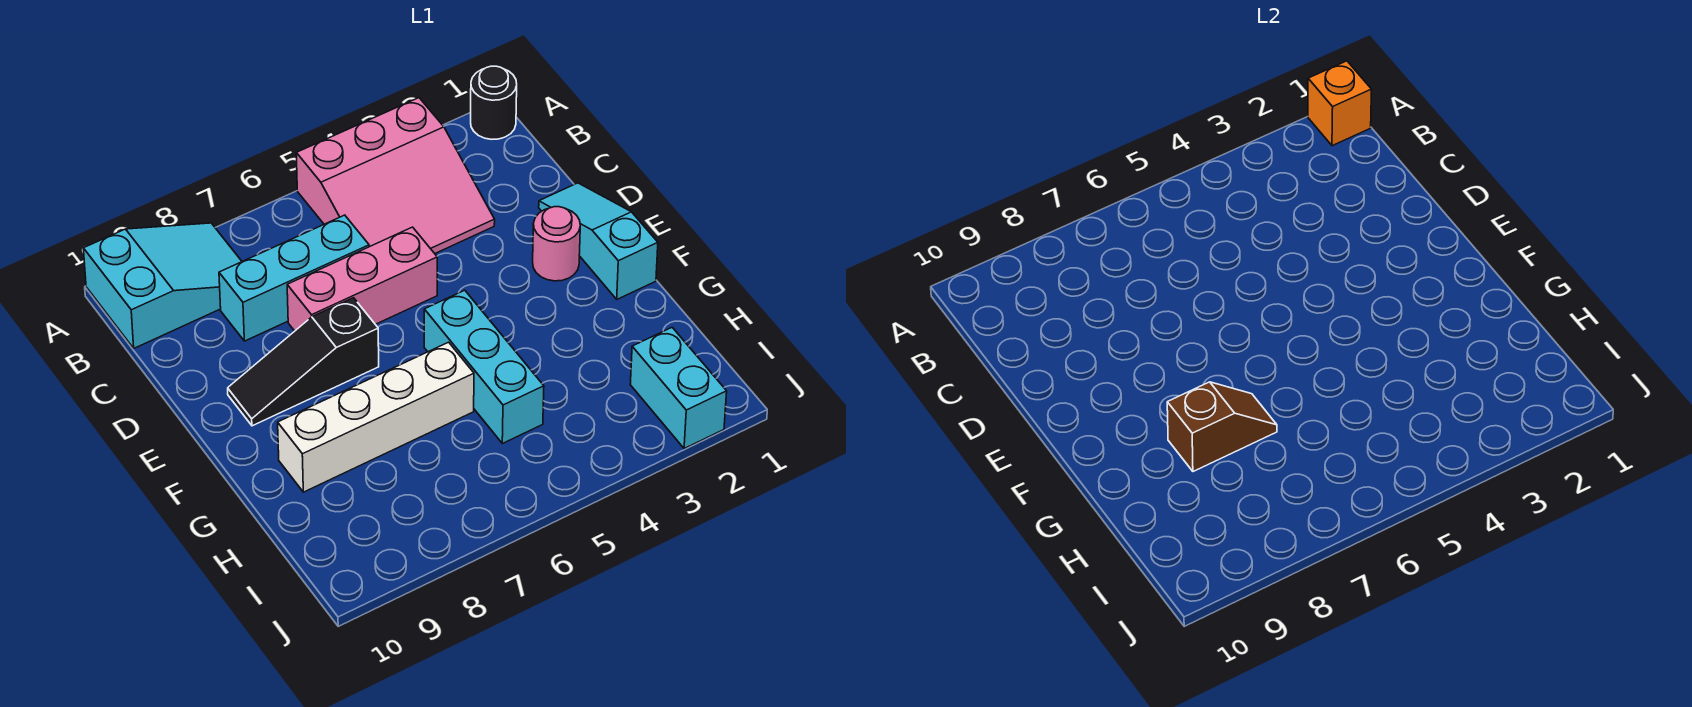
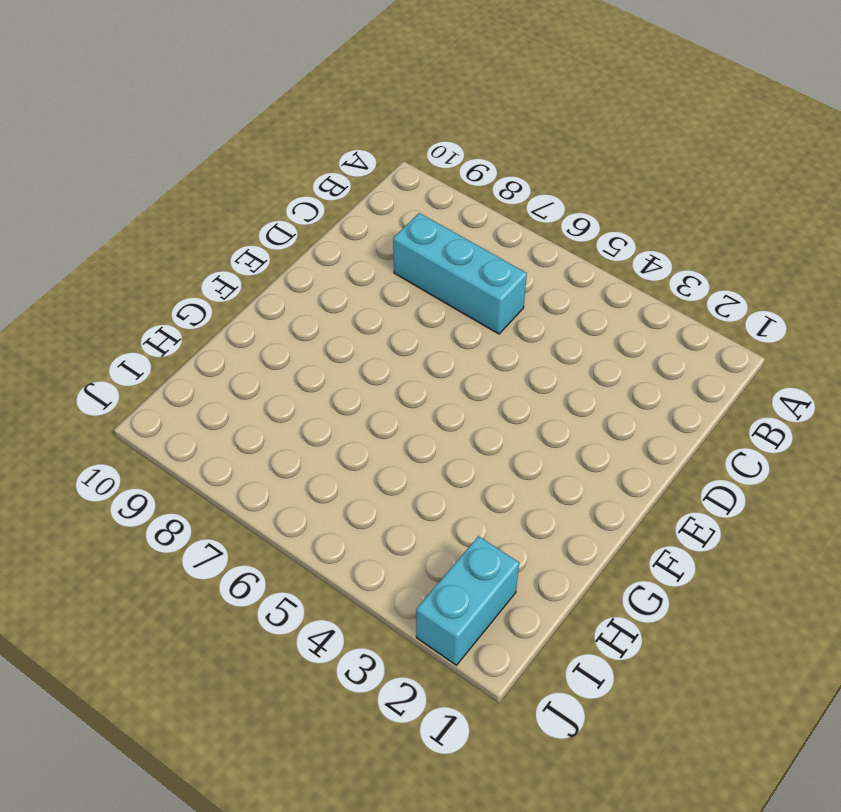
none -> black round brick A1 level 1
none -> pink slope A3:C5 level 1 top A
none -> cyan slope A8:B10 level 1 top 10

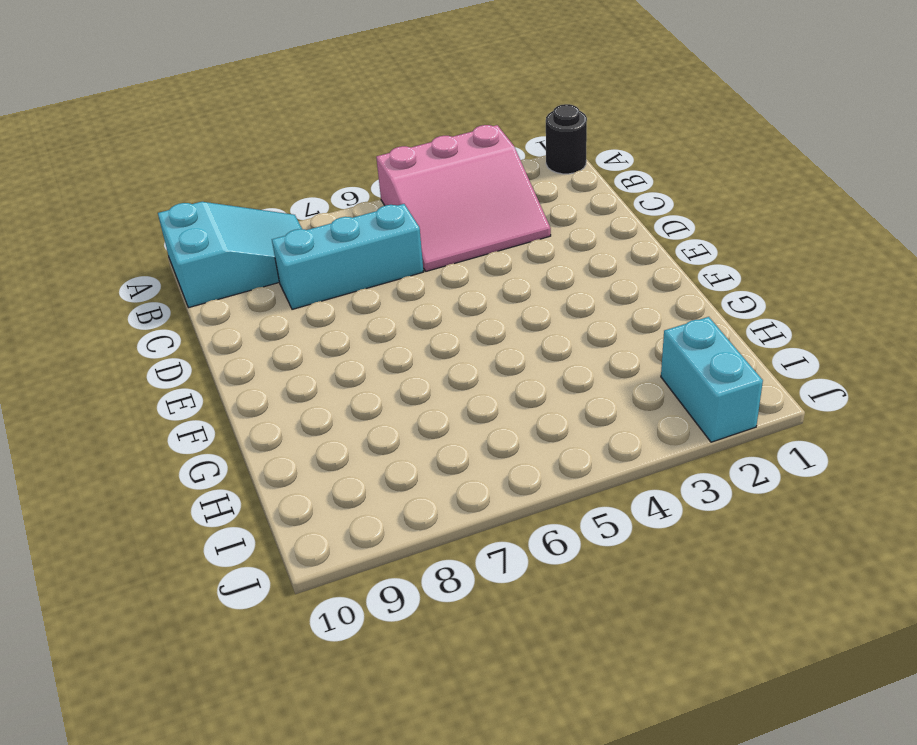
none -> cyan slope D1:F1 level 1 top F
none -> pink brick D5:D7 level 1
none -> pink round brick E2 level 1

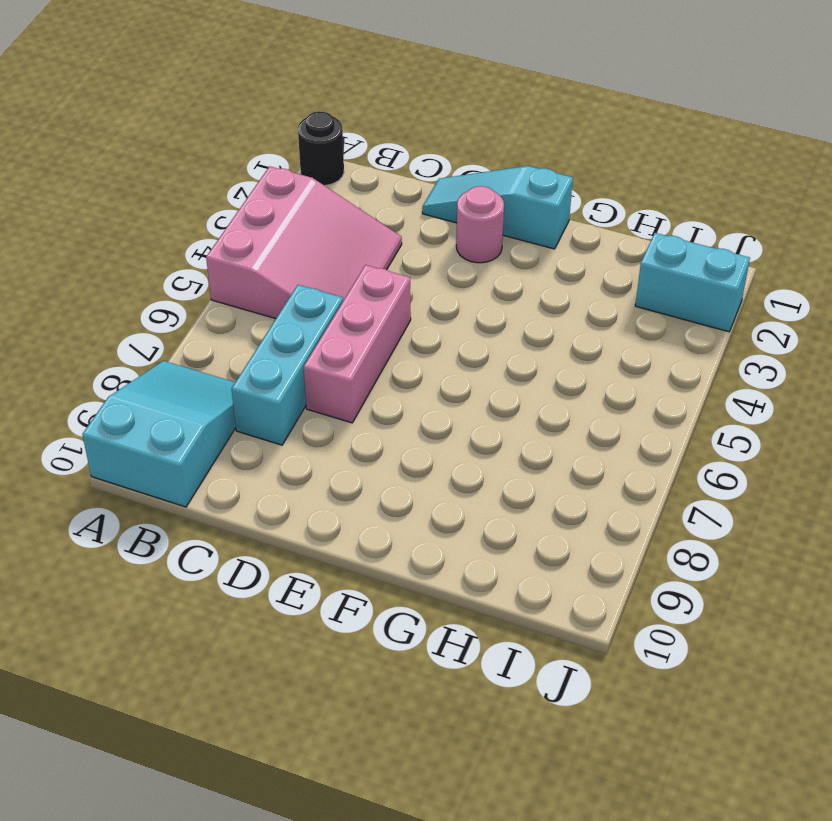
none -> black slope E7:E9 level 1 top 7
none -> cyan brick F5:H5 level 1
none -> white brick G6:G9 level 1

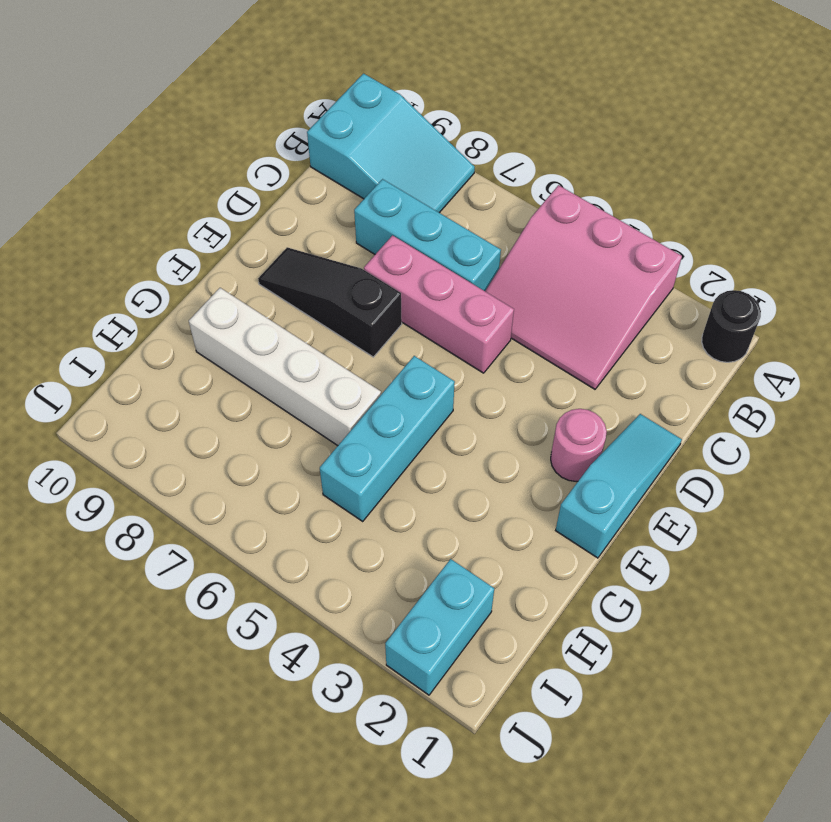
none -> orange brick A1 level 2
none -> brown slope G7:G8 level 2 top 8

